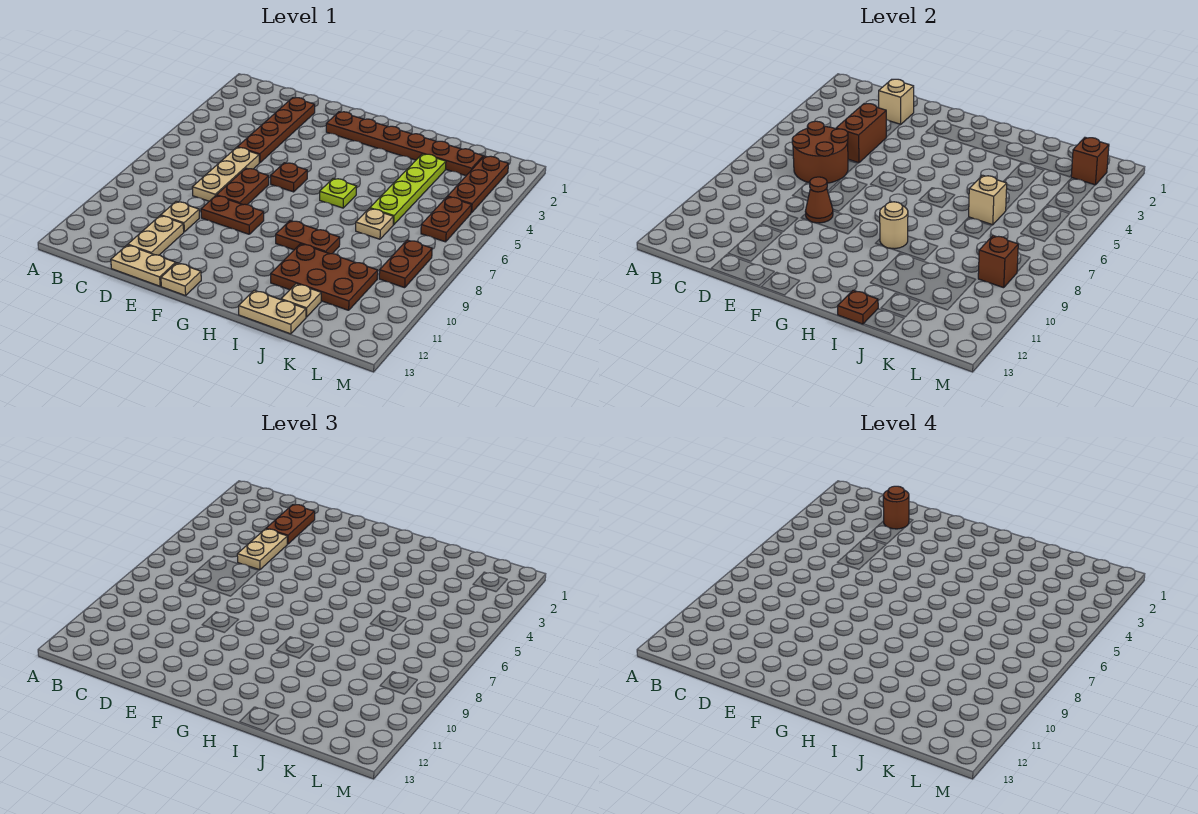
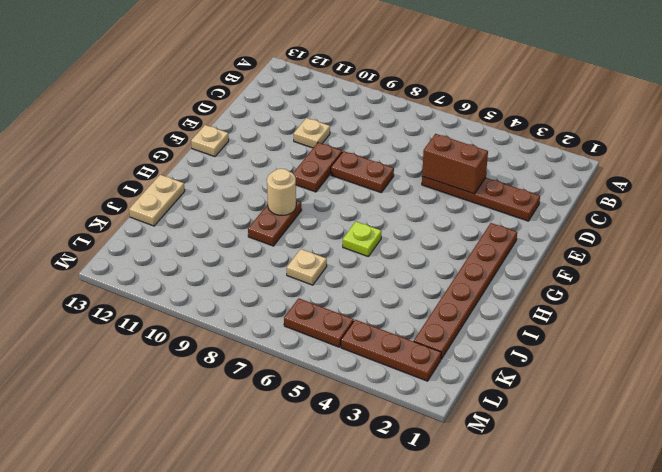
none -> tan plate D6:D8 level 1
none -> tan plate D11:D12 level 1
none -> tan plate D13:E13 level 1
none -> brown plate F6 level 1

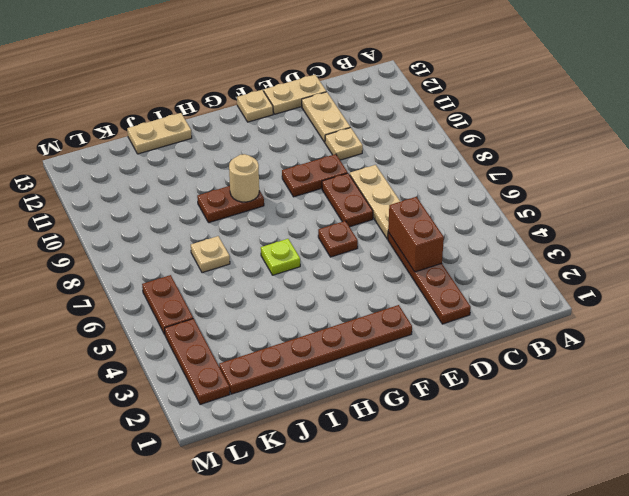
none -> brown plate I10:K11 level 1
none -> lime plate J3:J6 level 1
none -> tan plate J12 level 1
none -> brown plate L8:L9 level 1

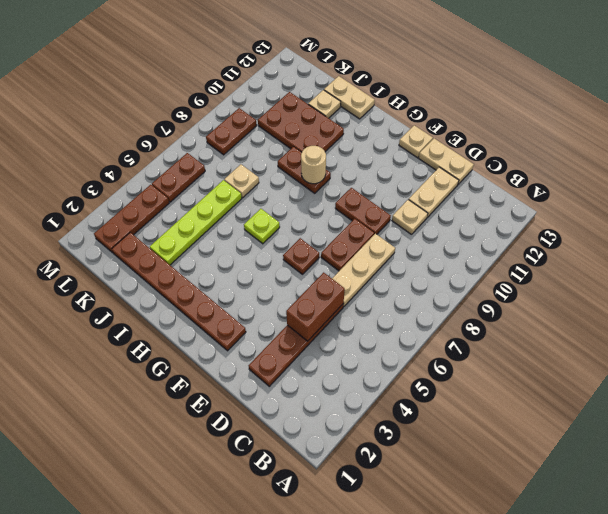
none -> brown round brick C6:D7 level 2
none -> tan brick D2 level 2
none -> brown cone E9 level 2
none -> brown plate I13 level 2

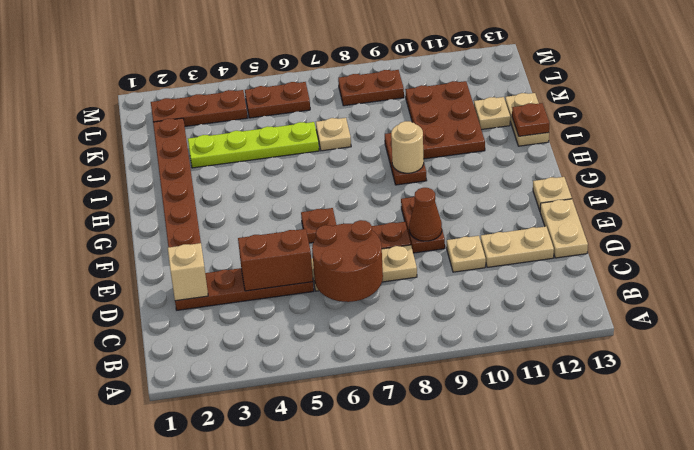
none -> lime plate H6 level 1
none -> tan brick J6 level 2
none -> brown brick L2 level 2
none -> brown brick L9 level 2

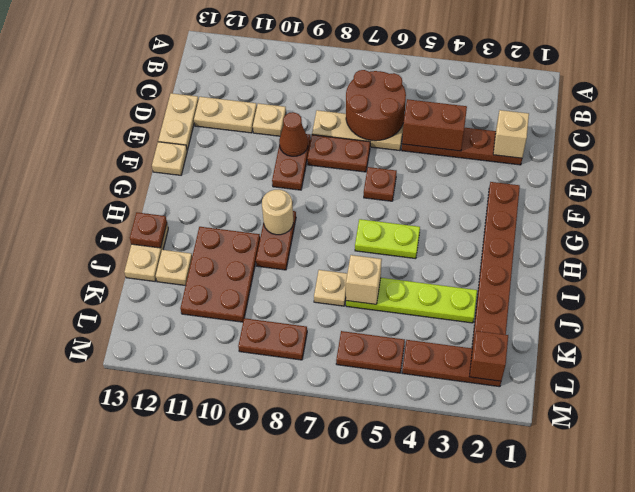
lime plate H5:H6 level 1 -> lime plate H6 level 1
none -> brown brick L9 level 2
none -> brown plate D2:D3 level 3
none -> tan plate D4:D5 level 3
none -> brown round brick D2 level 4

